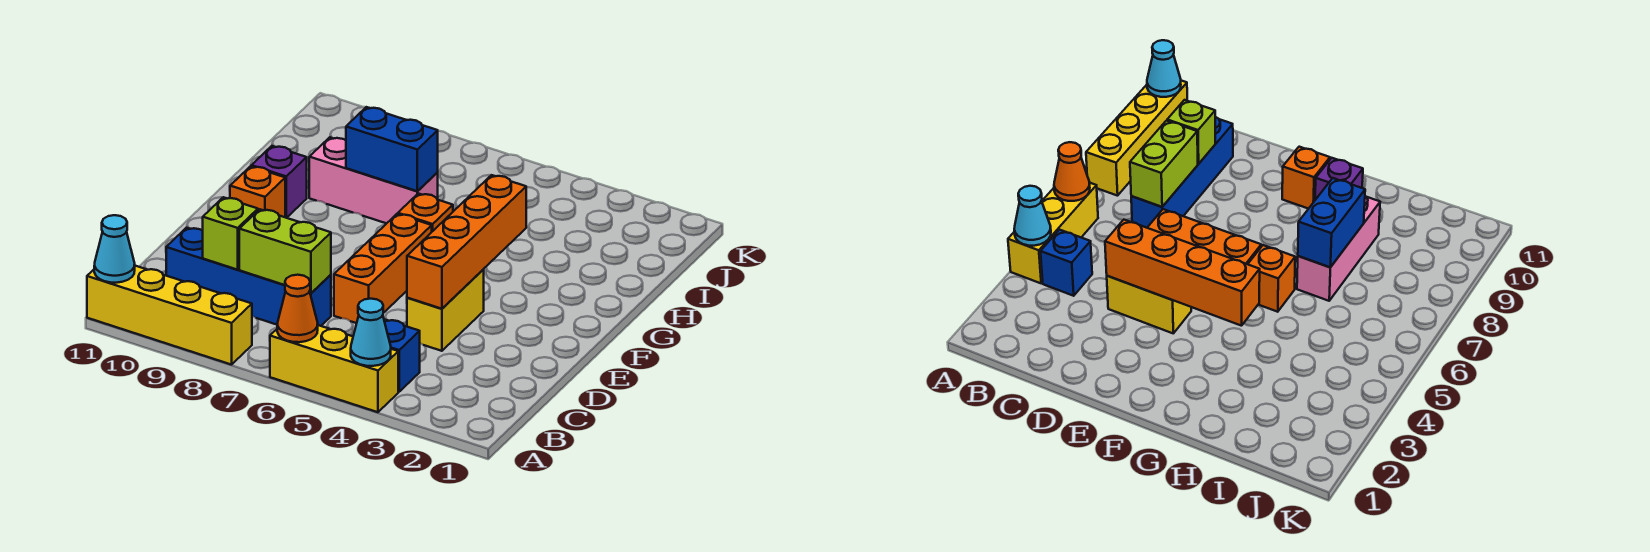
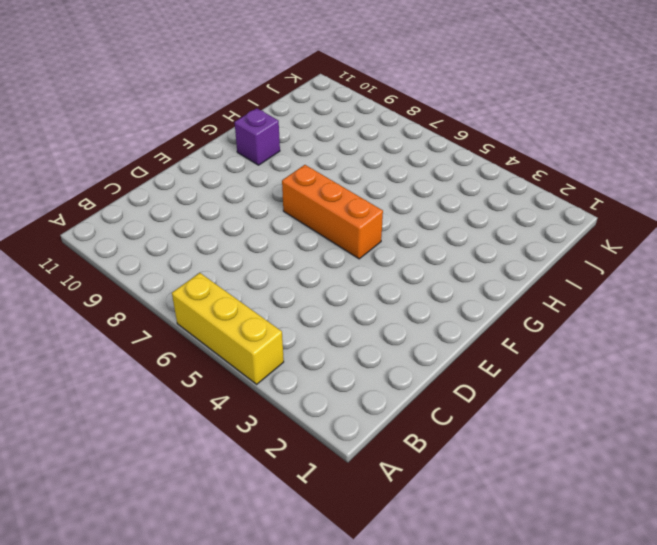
orange brick F5:F7 level 1 -> orange brick D6:F6 level 1
none -> yellow brick A8:A11 level 1
none -> blue brick B4 level 1
none -> blue brick C7:C10 level 1

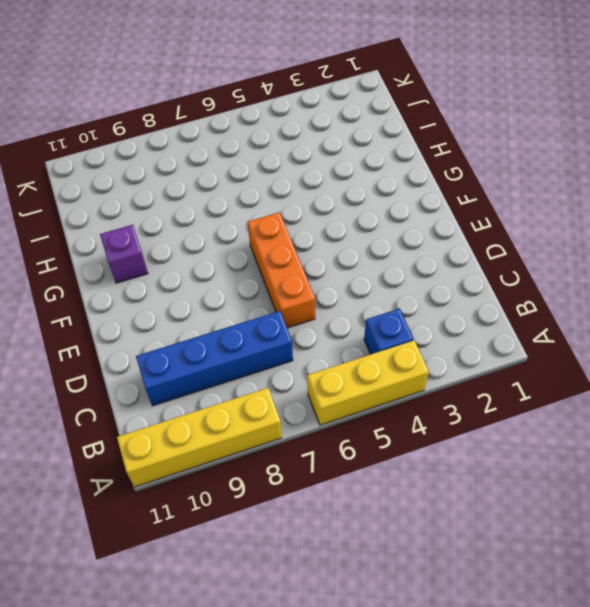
none -> yellow brick D4:E4 level 1
none -> orange brick F10 level 1
none -> orange brick G6 level 1

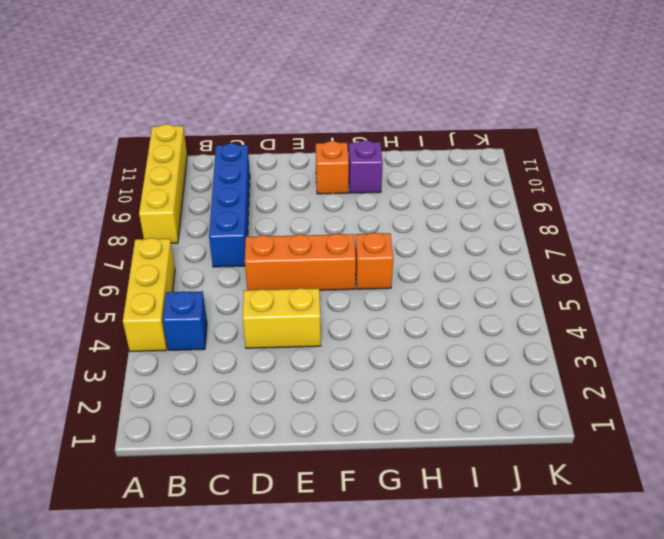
none -> pink brick H7:H9 level 1
none -> cyan cone A4 level 2
none -> orange cone A6 level 2

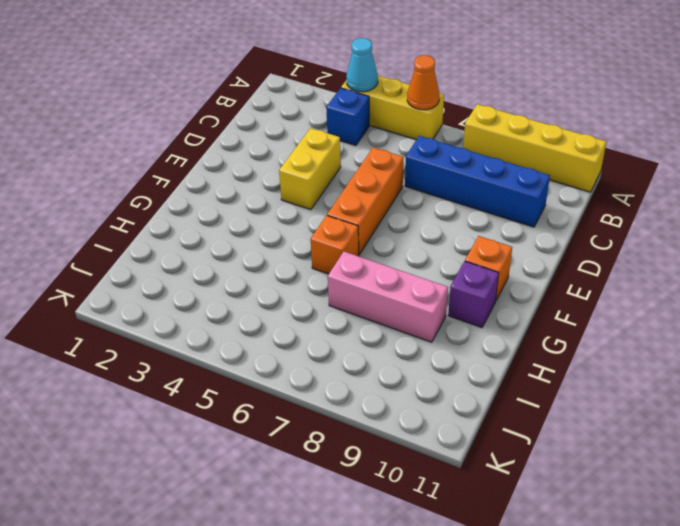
none -> cyan cone A11 level 2
none -> lime brick C7:C8 level 2
none -> lime brick C9 level 2

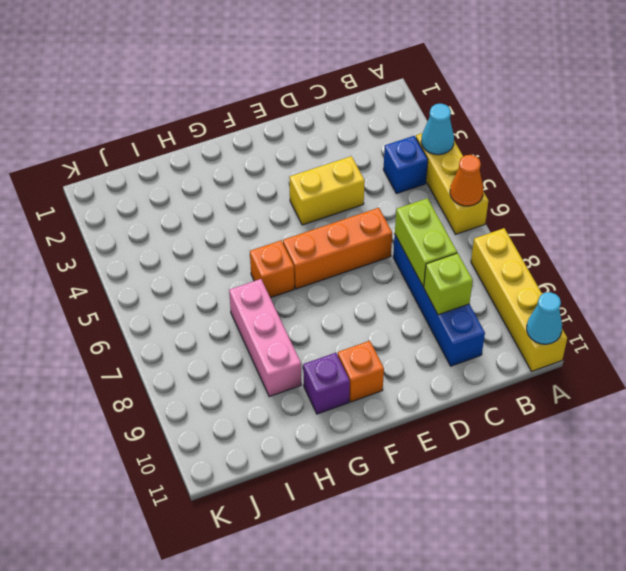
none -> orange brick D4:G4 level 2
none -> blue brick H7:H8 level 2

